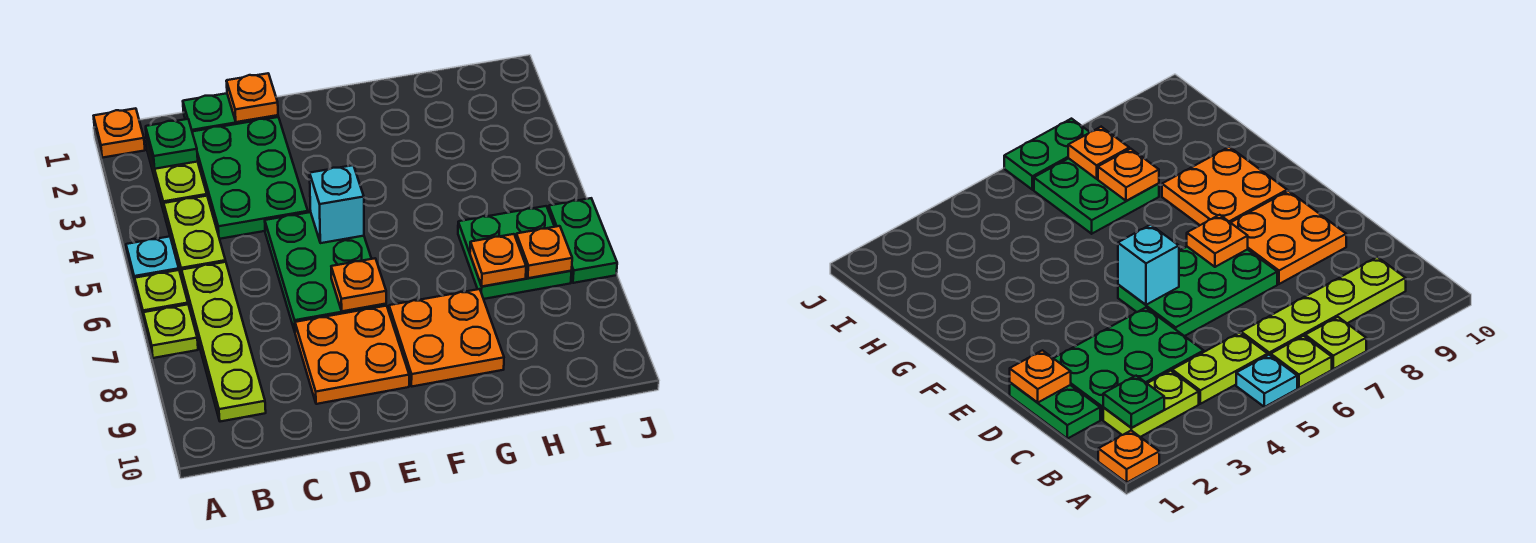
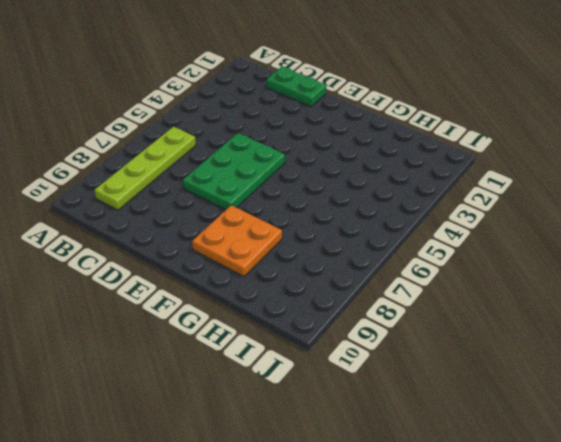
none -> orange plate A1 level 1
none -> cyan plate A5 level 1
none -> lime plate A6 level 1

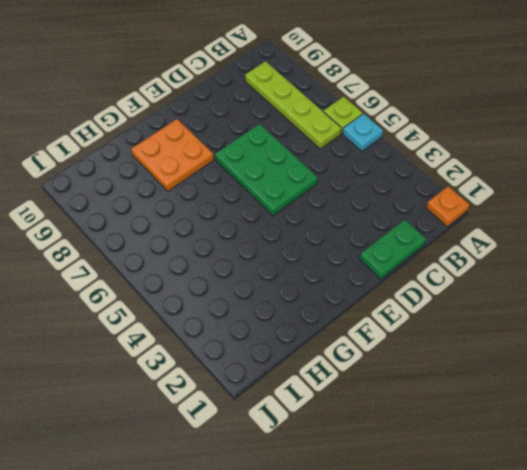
none -> lime plate A7 level 1
none -> lime plate B2:B3 level 1
none -> lime plate B4:B5 level 1

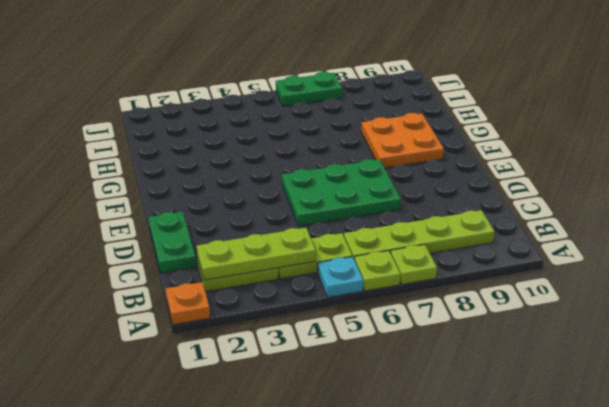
lime plate B2:B4 level 2 -> green plate B2 level 2
none -> green plate C2:D4 level 1
none -> orange plate D8:E9 level 1
none -> green plate H6:I7 level 1

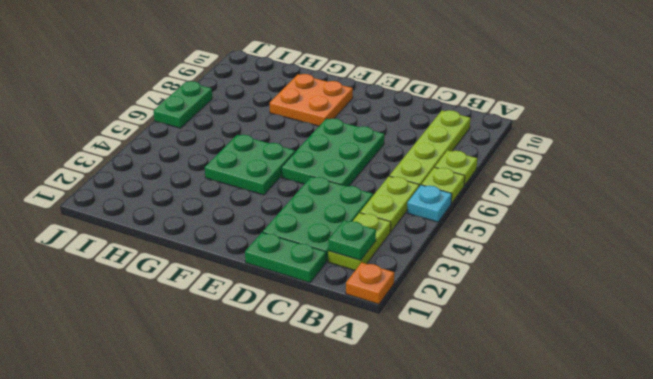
green plate F4:G5 level 1 -> green plate H6:I7 level 1
none -> orange plate D8:E9 level 1
none -> orange plate D1 level 2
none -> cyan brick E5 level 2

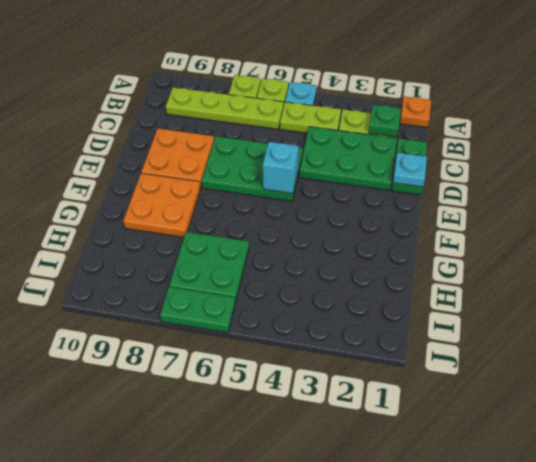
cyan plate D1 level 2 -> orange plate D1 level 2
none -> orange plate E7 level 2
none -> orange plate H7 level 2
none -> orange plate I7 level 2

